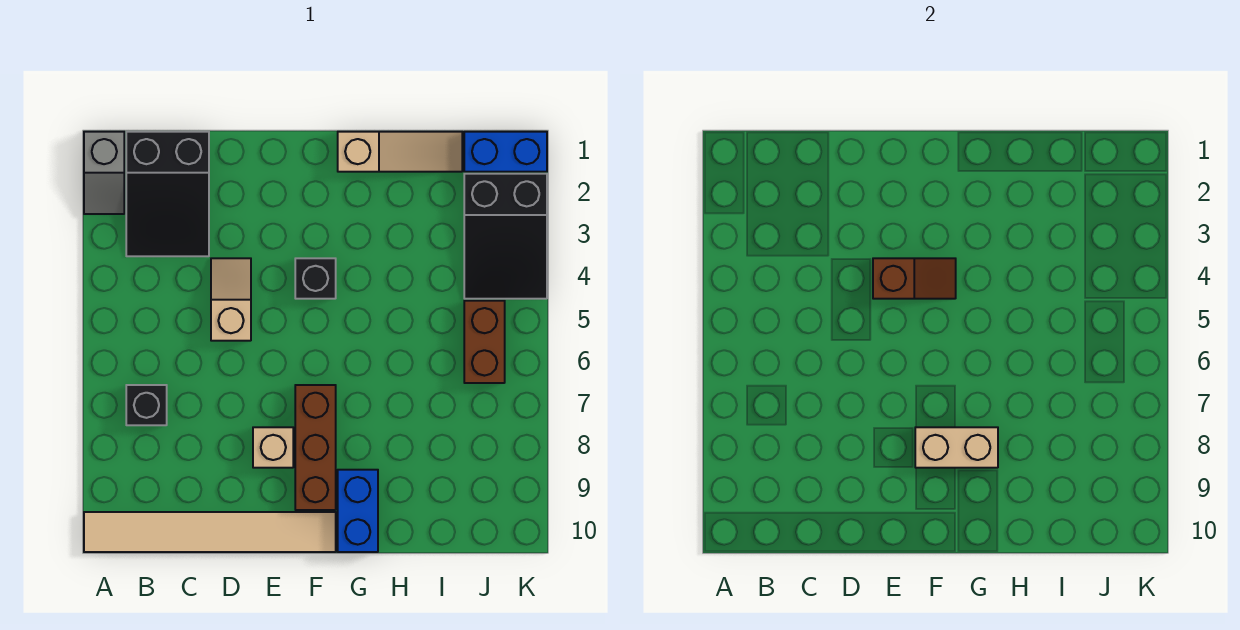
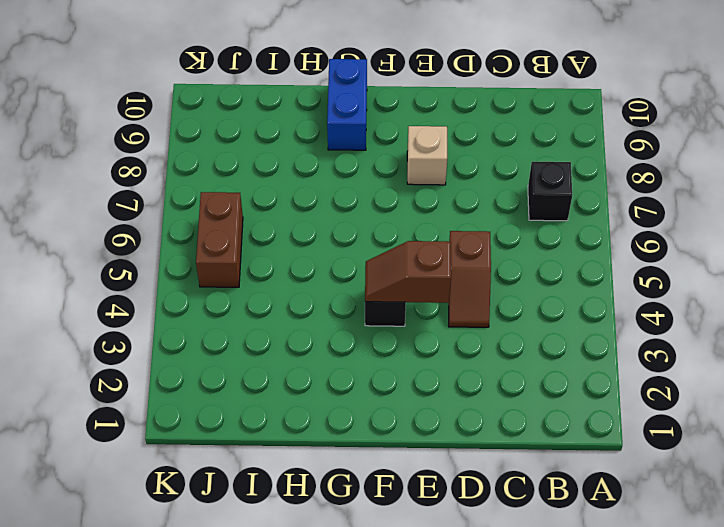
brown slope D4:D5 level 1 top 5 -> tan slope D4:D5 level 1 top 5
none -> grey slope A1:A2 level 1 top 1
none -> tan tile A10:F10 level 1
none -> black slope B1:C3 level 1 top 1

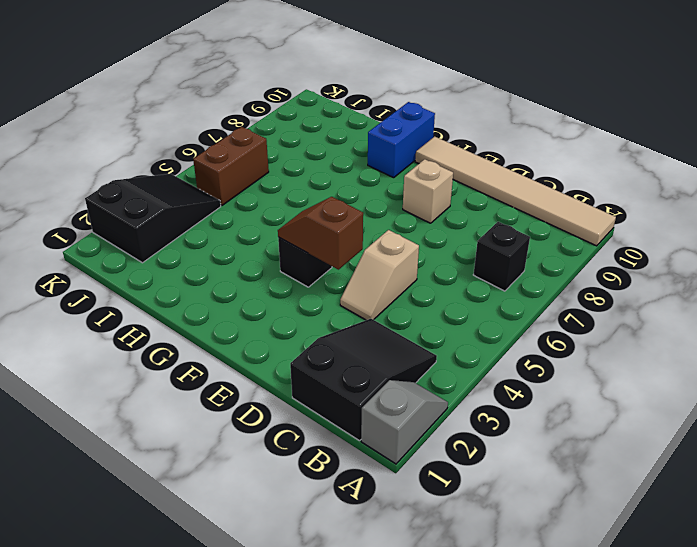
none -> brown brick F7:F9 level 1
none -> tan slope G1:I1 level 1 top G
none -> blue brick J1:K1 level 1

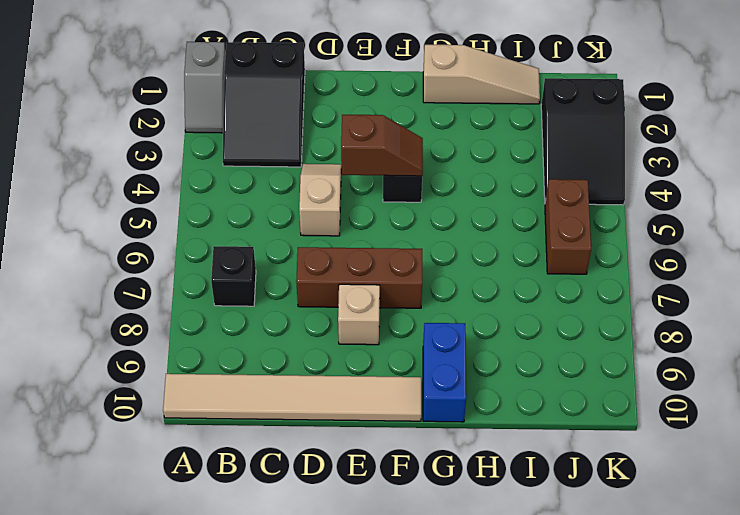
brown brick D7:F7 level 1 -> brown brick F7:F9 level 1
none -> blue brick J1:K1 level 1
none -> tan brick F8:G8 level 2

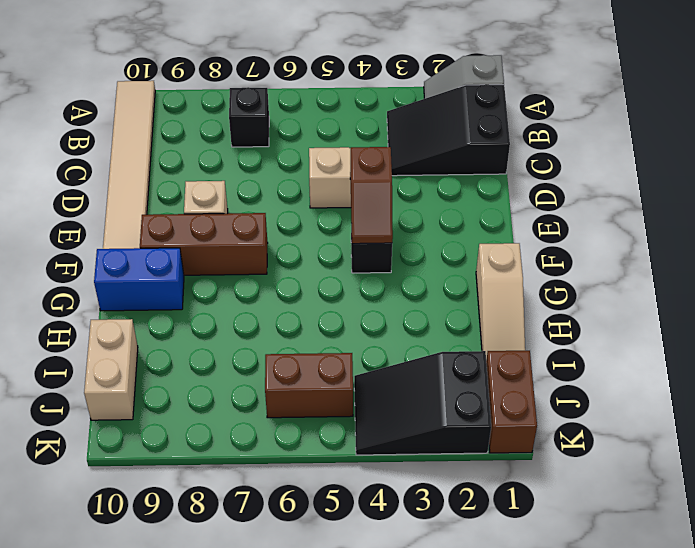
tan brick I10:J10 level 1 -> tan brick F8:G8 level 2
brown brick J1:K1 level 1 -> blue brick J1:K1 level 1

